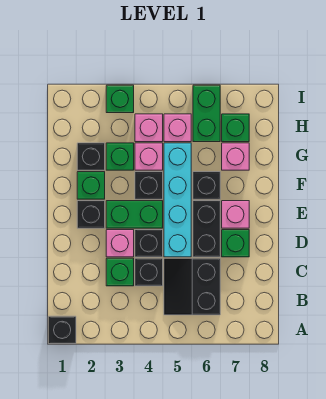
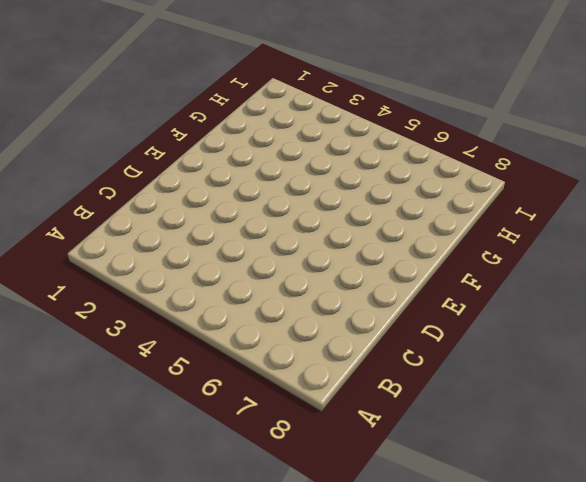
none -> black brick A1 level 1
none -> black slope B5:C6 level 1 top 6
none -> green brick C3 level 1

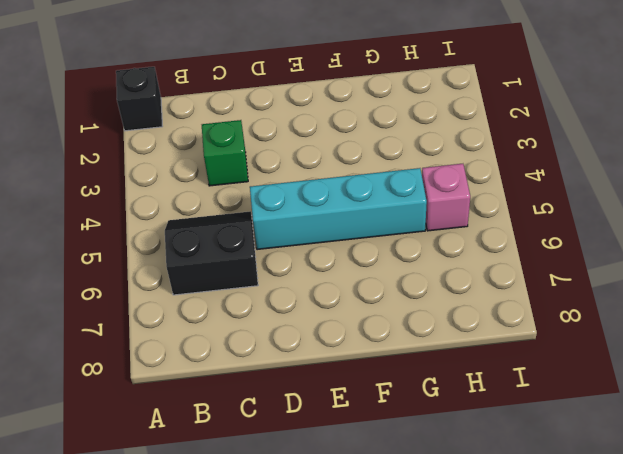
none -> black brick C4 level 1
none -> pink brick D3 level 1
none -> black brick D4 level 1

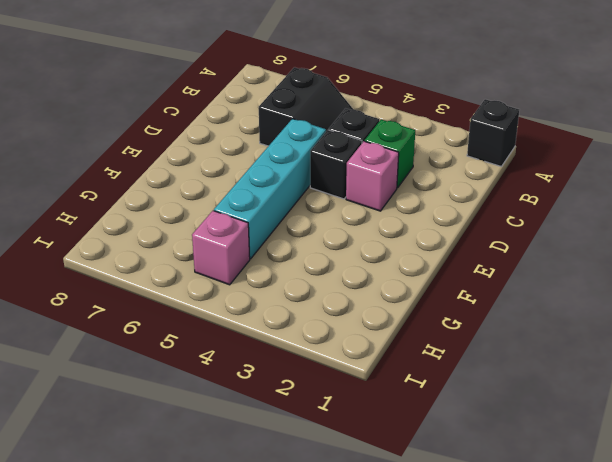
none -> black brick D6:E6 level 1
none -> green brick D7 level 1
none -> black brick E2 level 1

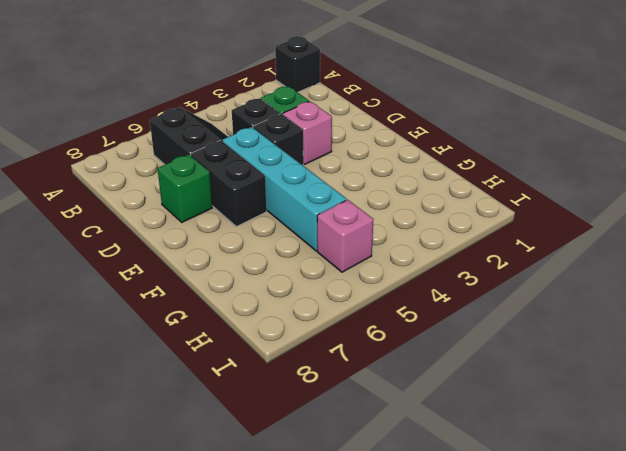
none -> black brick E2 level 1
none -> green brick E3:E4 level 1
none -> pink brick E7 level 1

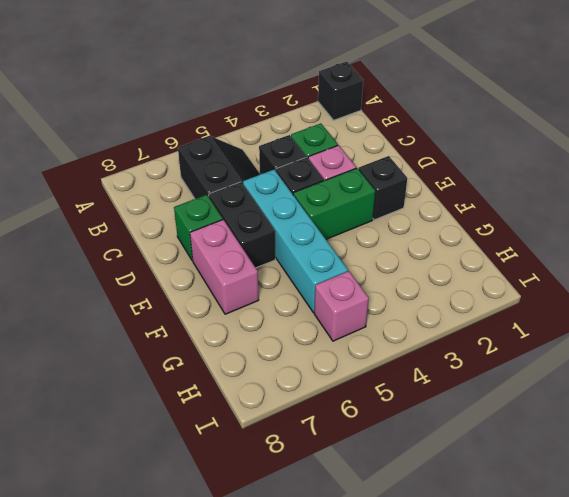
pink brick E7:F7 level 1 -> pink brick E7 level 1
none -> green brick F2 level 1
none -> black brick F4 level 1
none -> black brick F6 level 1

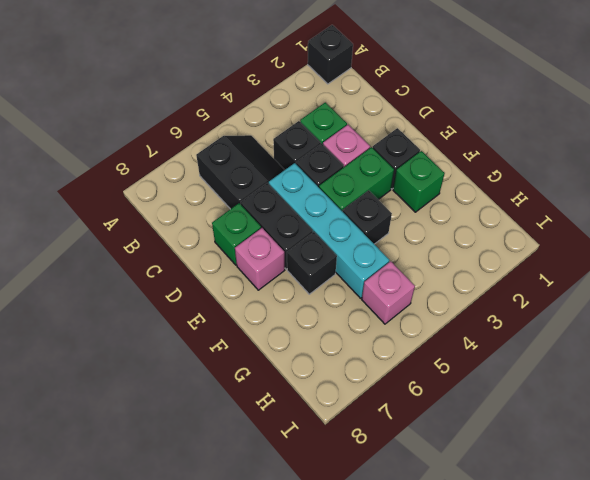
none -> black brick G2 level 1
none -> green brick G3 level 1
none -> pink brick G4 level 1

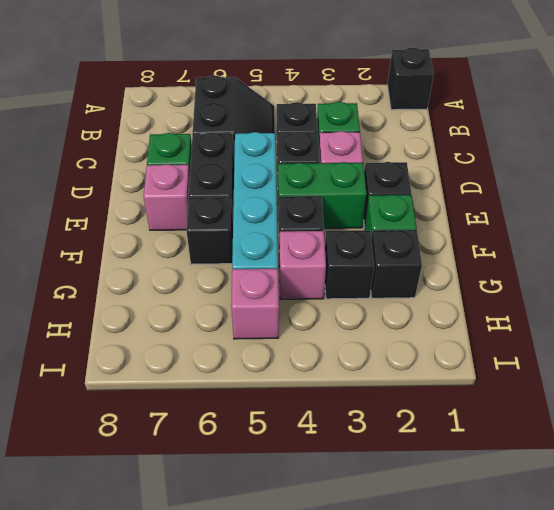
black brick G3 level 1 -> green brick G3 level 1
none -> pink brick G7 level 1
none -> pink brick H4 level 1
none -> green brick H6:I6 level 1

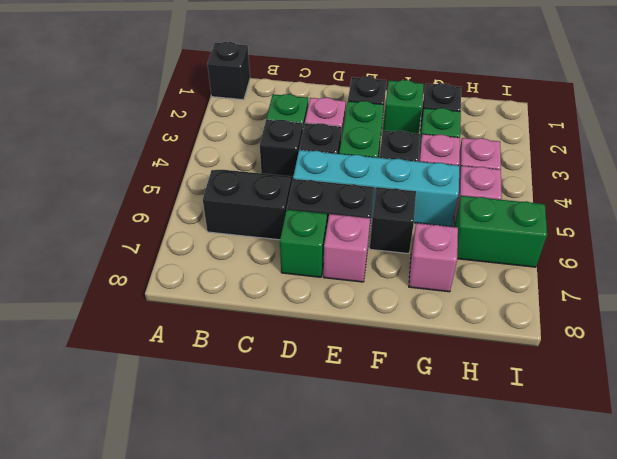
none -> green brick H7 level 1
none -> green brick I3 level 1

